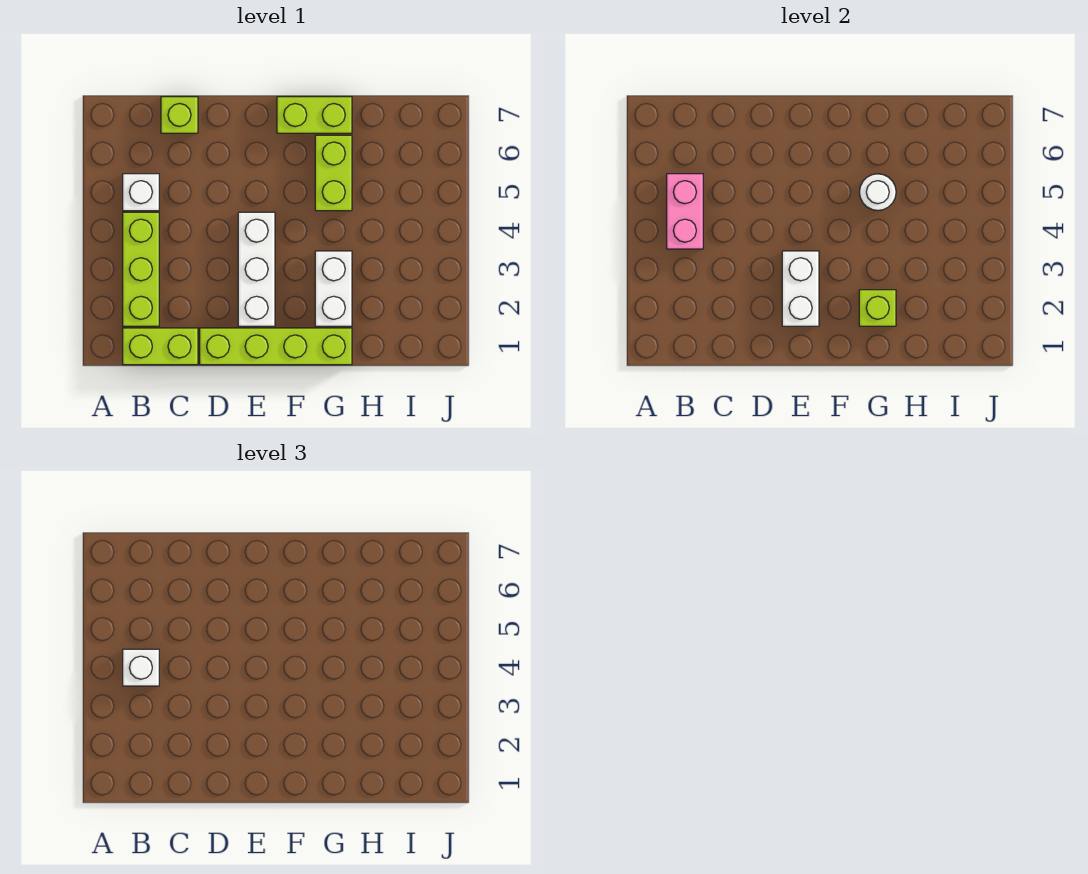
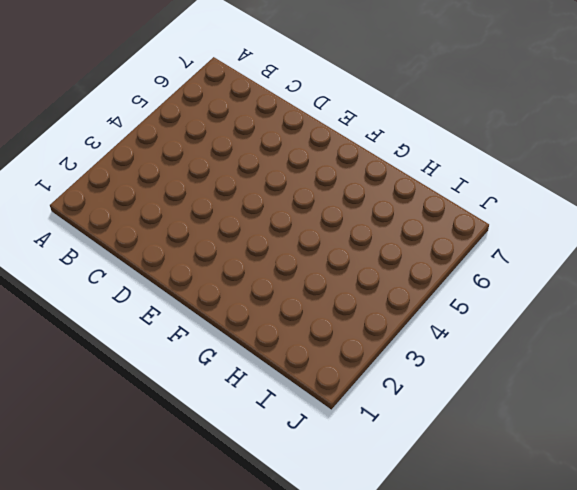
none -> lime brick B1:C1 level 1
none -> lime brick B2:B4 level 1
none -> white brick B5 level 1

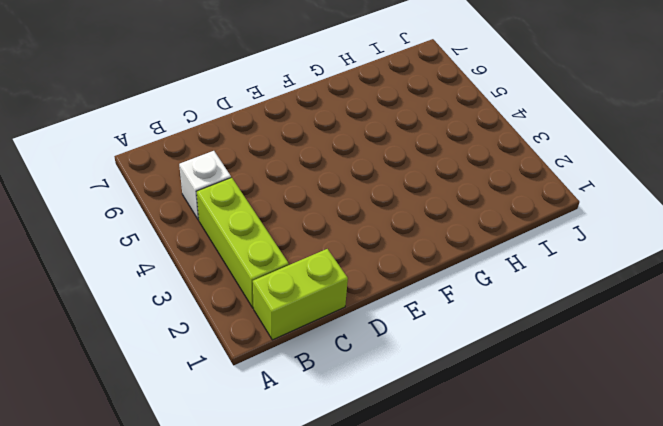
none -> lime brick C7 level 1
none -> lime brick D1:G1 level 1
none -> white brick E2:E4 level 1

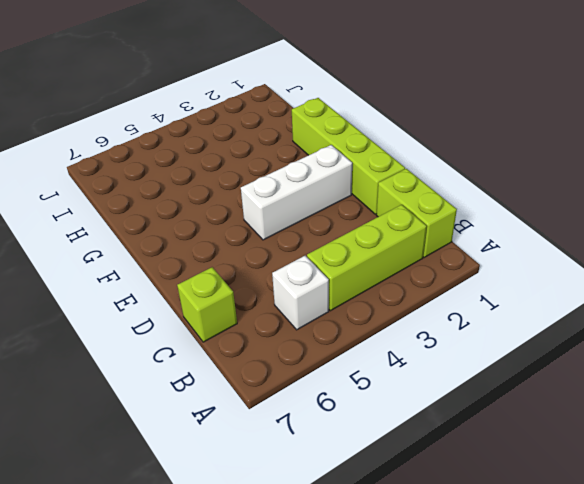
none -> lime brick F7:G7 level 1
none -> white brick G2:G3 level 1
none -> lime brick G5:G6 level 1

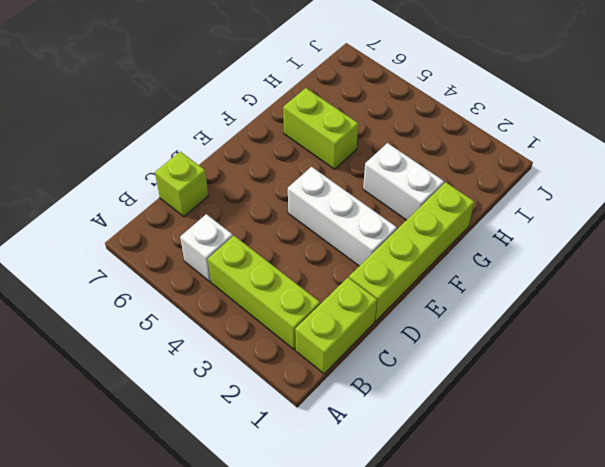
none -> lime brick F7:G7 level 1
none -> pink brick B4:B5 level 2
none -> white brick E2:E3 level 2

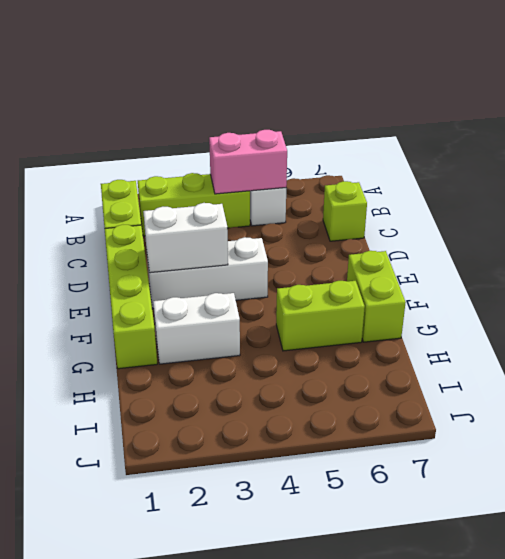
none -> lime brick G2 level 2
none -> white round brick G5 level 2
none -> white brick B4 level 3

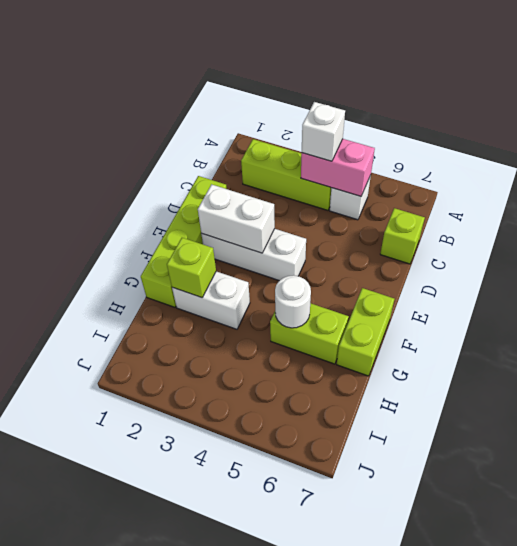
none -> lime brick B1:C1 level 1

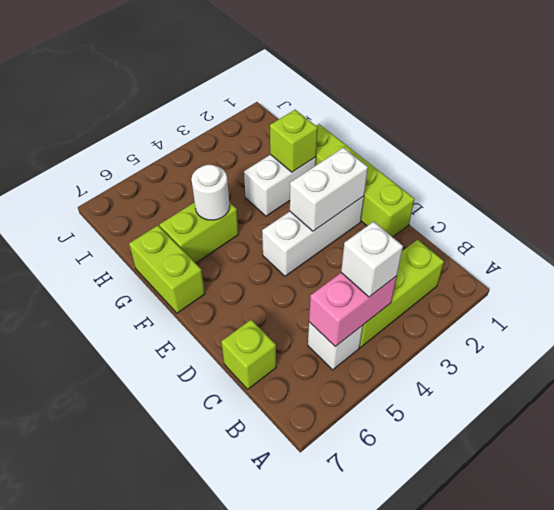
none -> lime brick B1:C1 level 1

